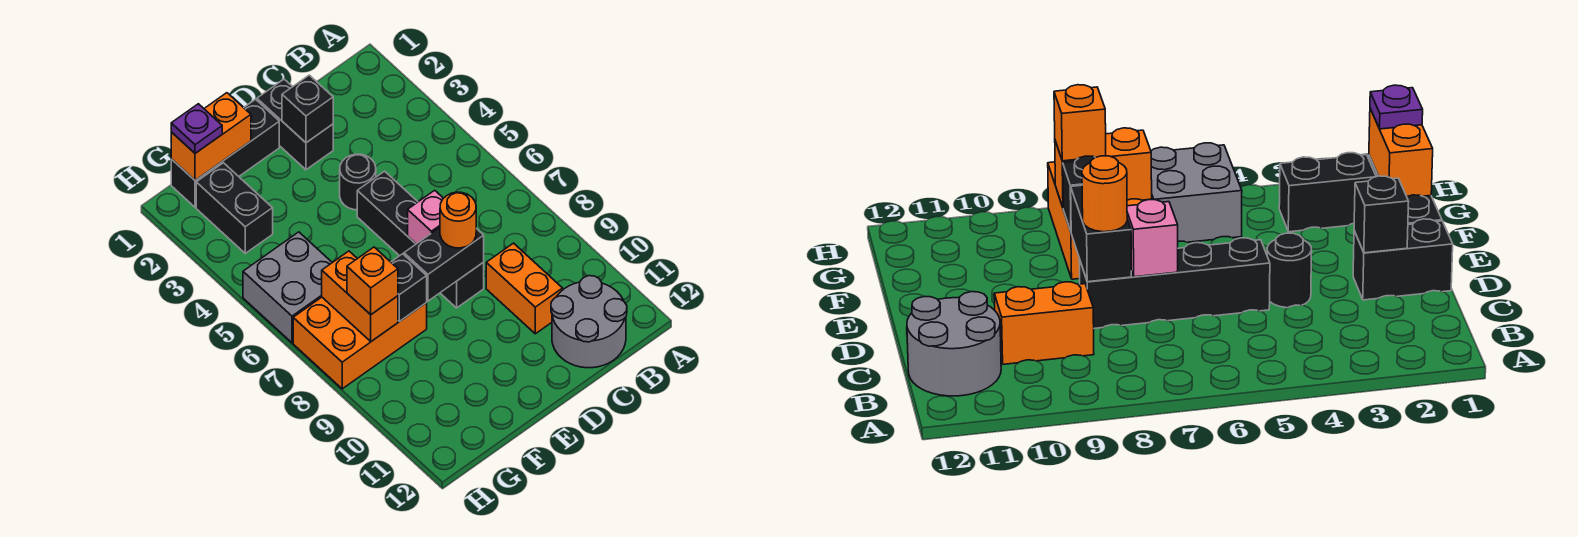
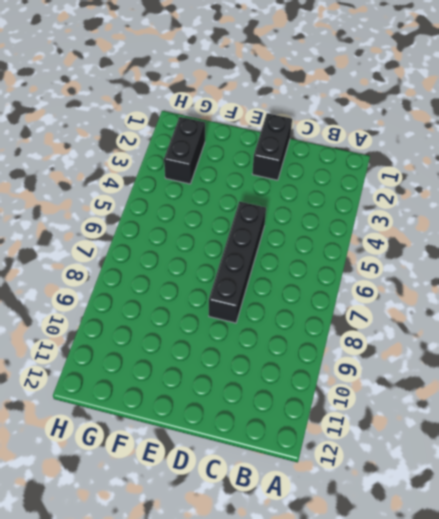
none -> grey round brick B11:C12 level 1
none -> orange brick C9:C10 level 1
none -> black round brick D4 level 1

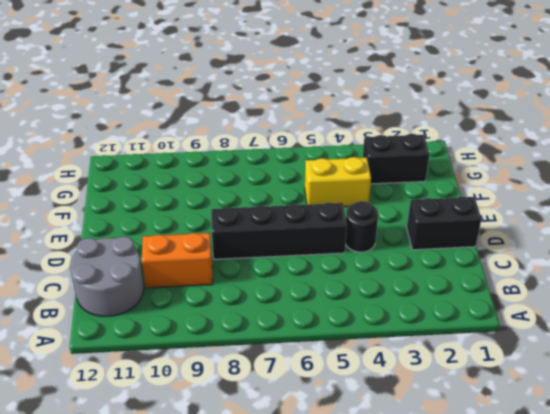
yellow brick F4:F5 level 1 -> none
none -> black brick E1:G1 level 1
none -> orange brick F7:H8 level 1
none -> grey brick G5:H6 level 1

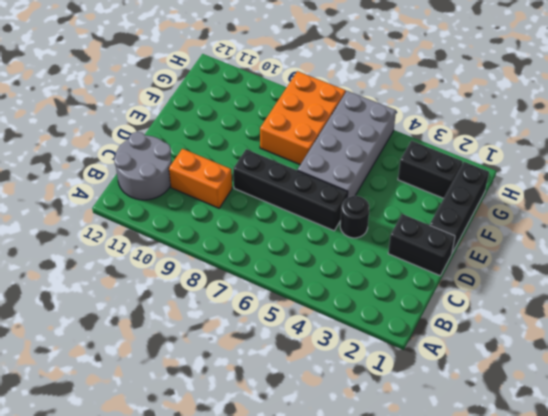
grey brick E5:H6 level 1 -> grey brick G5:H6 level 1
none -> black brick D2 level 2
none -> pink brick D7 level 2
none -> black brick D8:E8 level 2

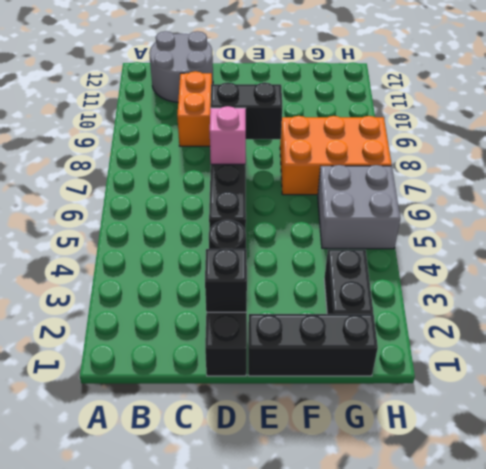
none -> orange brick F1:G1 level 2
none -> black brick F8 level 2
none -> orange brick G7:G8 level 2

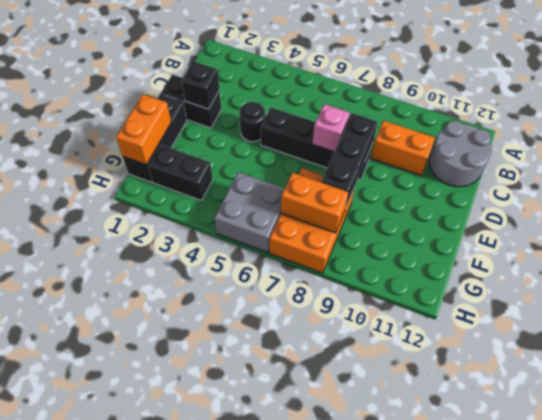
none -> orange round brick D8 level 3
none -> purple plate G1 level 3
none -> orange brick G8 level 3

